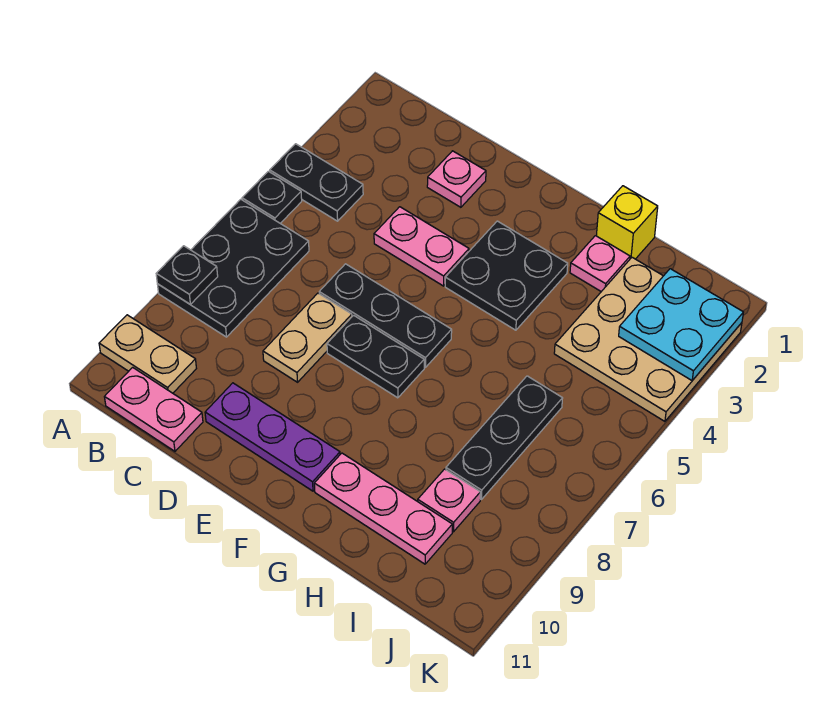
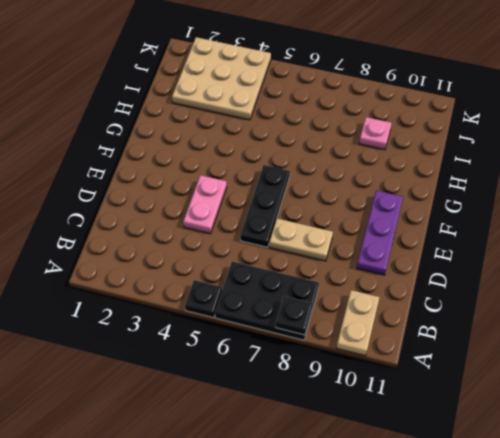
none -> black plate A4:B4 level 1
none -> pink plate B11:C11 level 1
none -> pink plate D2 level 1

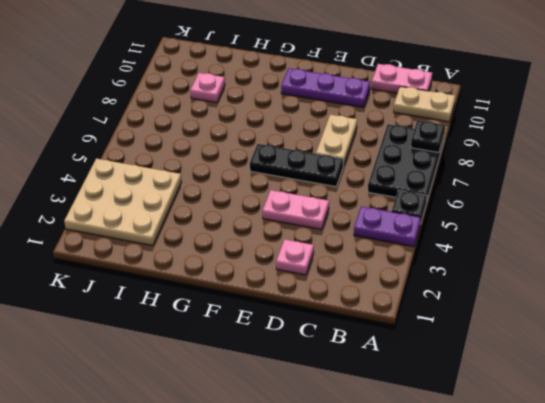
purple plate A4:B4 level 1 -> black plate A4:B4 level 1
none -> black plate E7:F7 level 1
none -> black plate F3:G4 level 1
none -> pink plate G10:I10 level 1

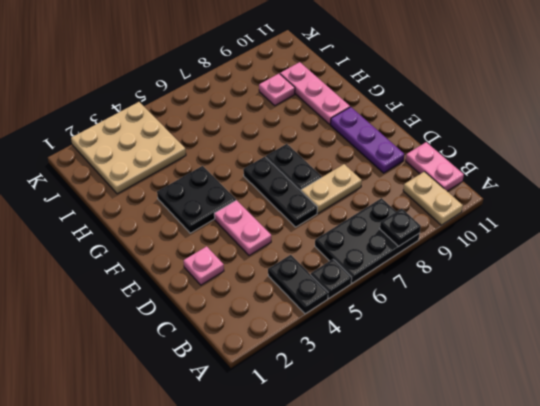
none -> yellow brick H1 level 1
none -> pink plate H2 level 1
none -> black plate I6:I8 level 1

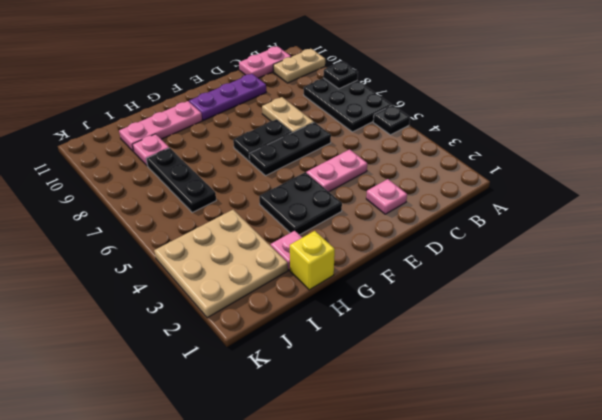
none -> black plate A4:B4 level 1
none -> cyan plate J2:K3 level 2

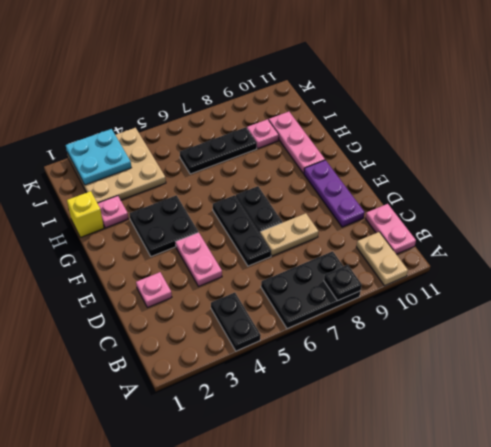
none -> black plate A5 level 1

